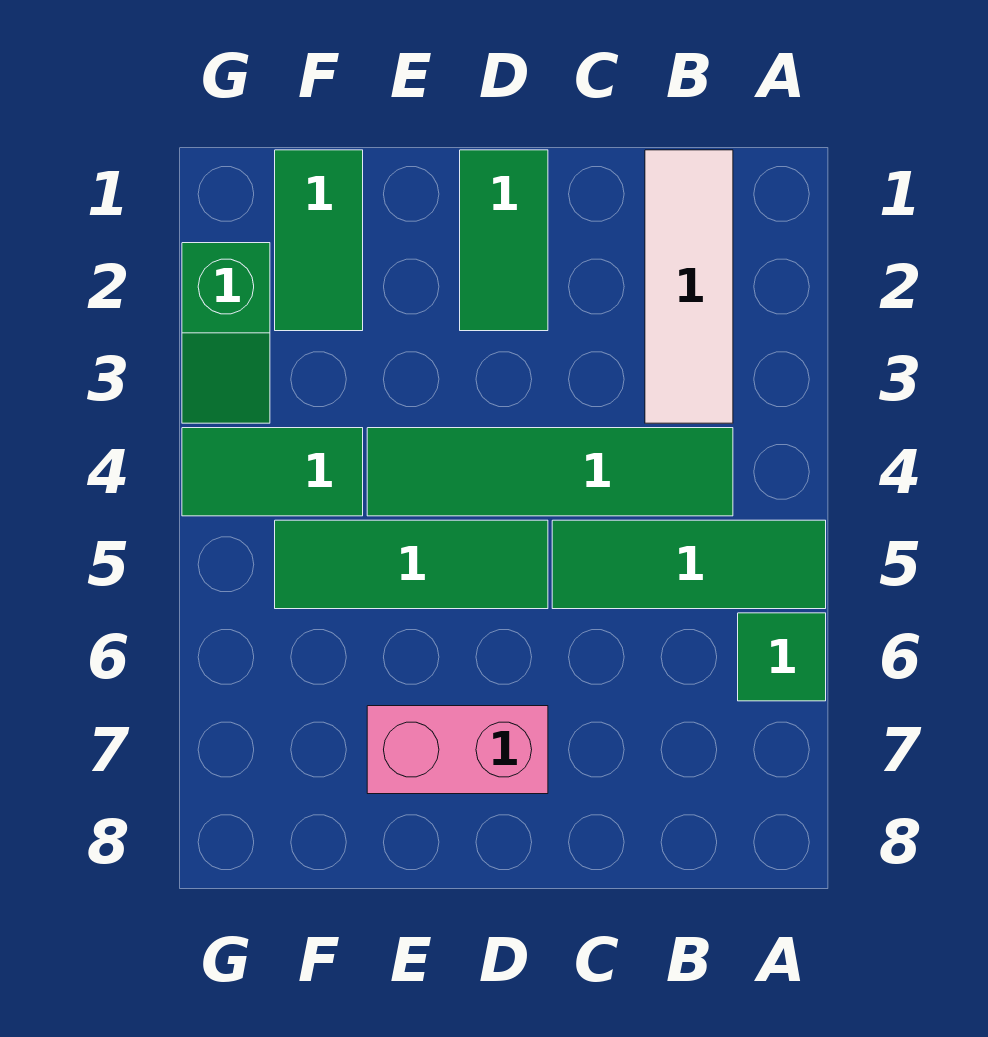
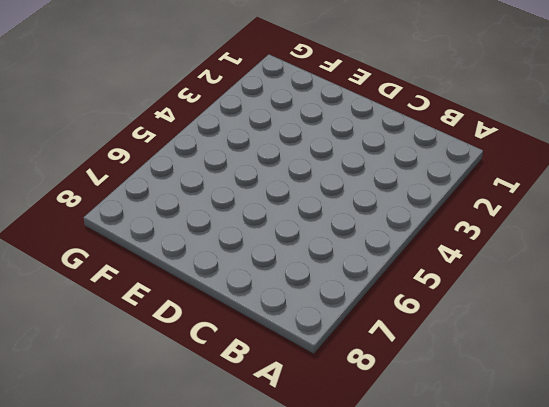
none -> green tile A5:C5 level 1
none -> green tile A6 level 1

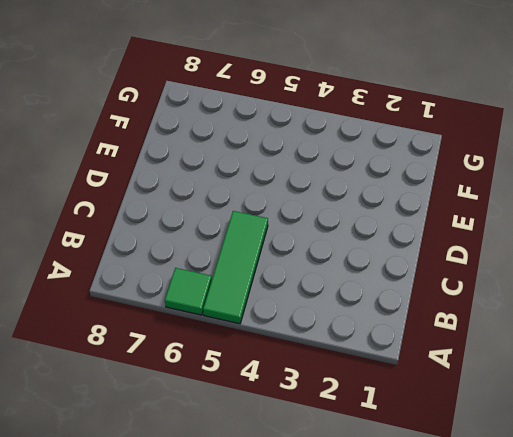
none -> white tile B1:B3 level 1
none -> green tile B4:E4 level 1

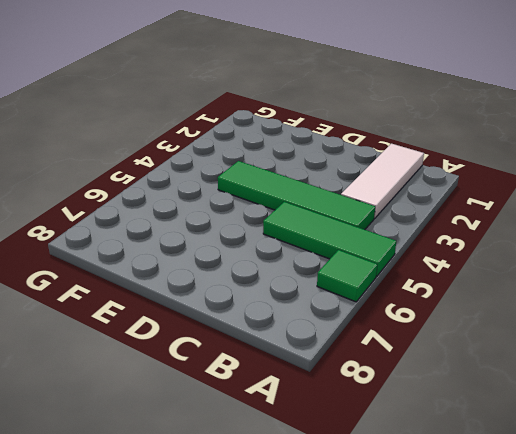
none -> green tile D1:D2 level 1
none -> green tile D5:F5 level 1

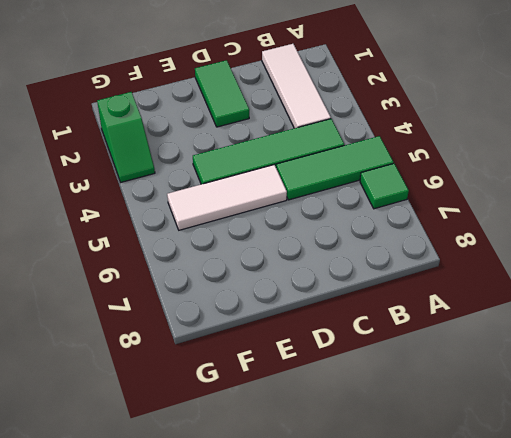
white tile D5:F5 level 1 -> green tile D5:F5 level 1
none -> pink brick D7:E7 level 1
none -> green tile F1:F2 level 1

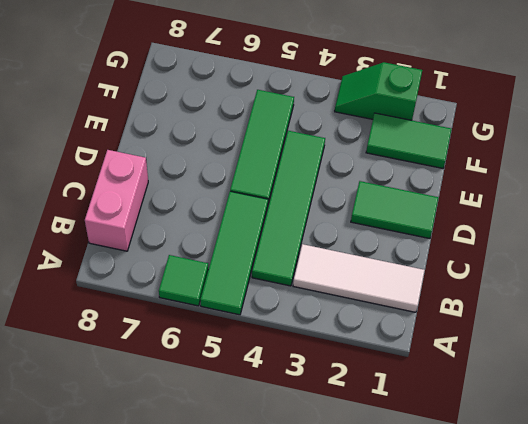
pink brick B8:C8 level 1 -> pink brick D7:E7 level 1
none -> green tile F4:G4 level 1

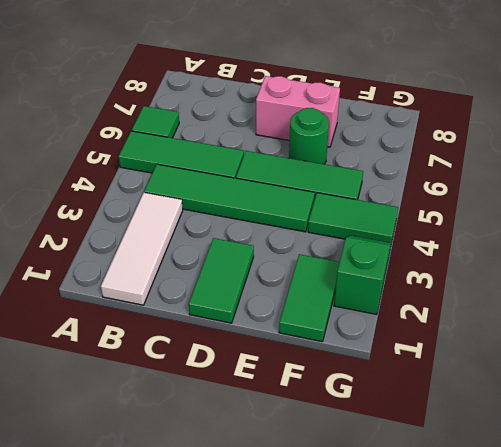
green round brick E6 level 1 -> none

